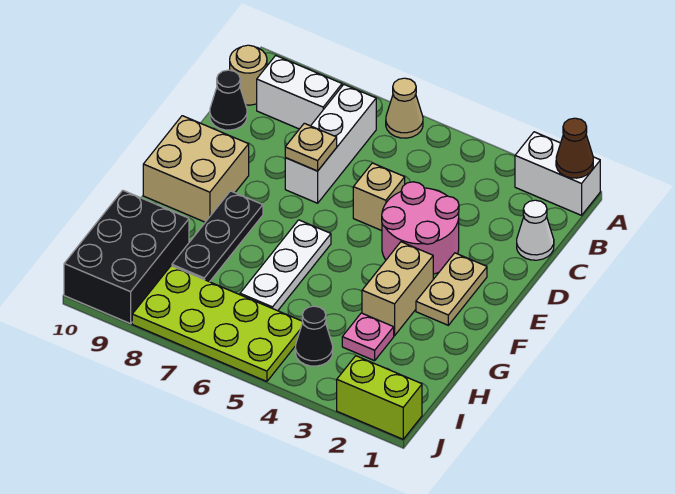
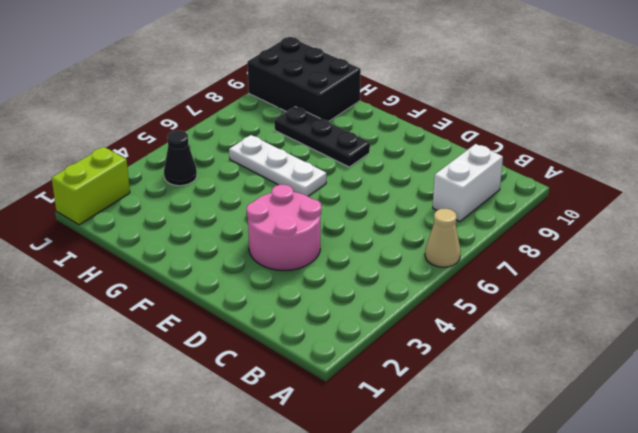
none -> white brick A1:A2 level 1
none -> white brick B7:D7 level 1
none -> tan round brick B10 level 1

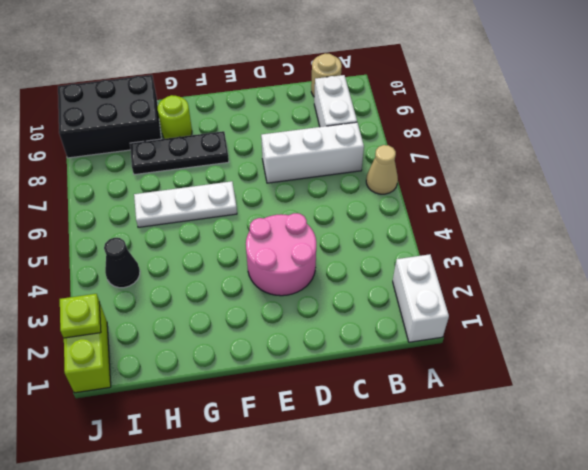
lime round brick G9 level 1 -> none
lime plate J2 level 2 -> none
none -> white cone C1 level 1
none -> black cone C10 level 1
none -> tan brick D5 level 1

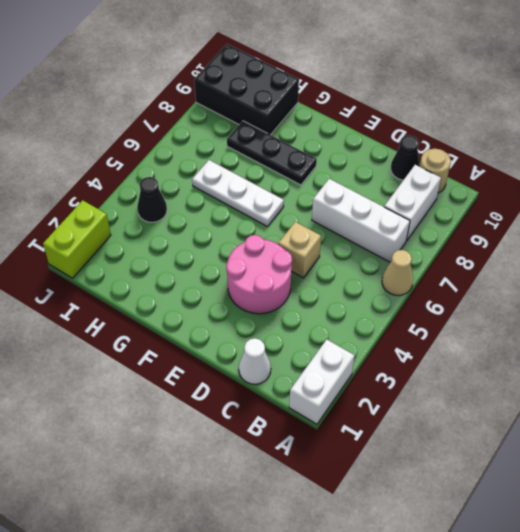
none -> tan plate E2:F2 level 1
none -> tan brick E9:F10 level 1
none -> tan brick F3:G3 level 1

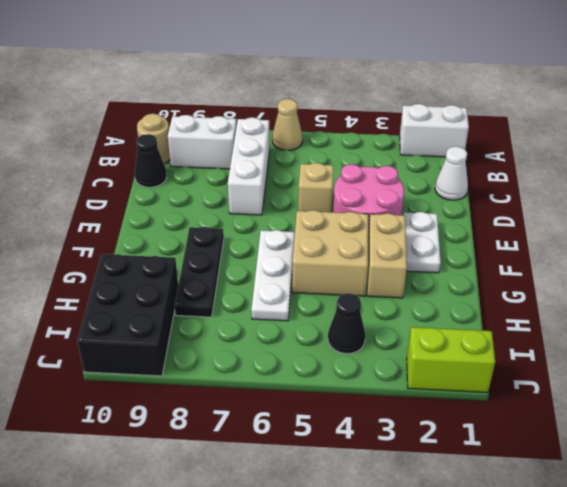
white plate E2:F2 level 1 -> tan plate E2:F2 level 1
tan brick F4:G5 level 1 -> tan brick E9:F10 level 1
none -> pink plate H3 level 1
none -> lime plate I5:J8 level 1
none -> brown cone A1 level 2

